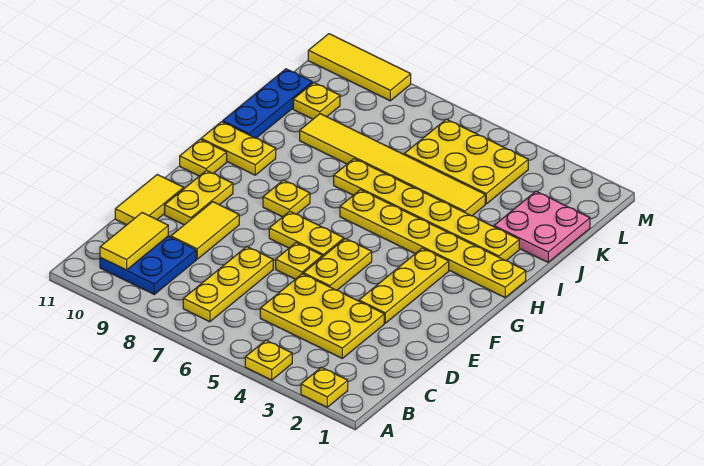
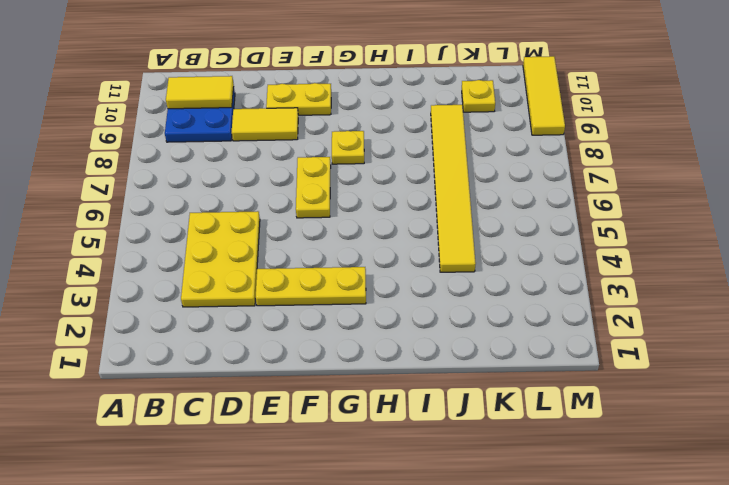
none -> yellow plate A2 level 1
none -> yellow plate A4 level 1
none -> yellow plate B7:D7 level 1

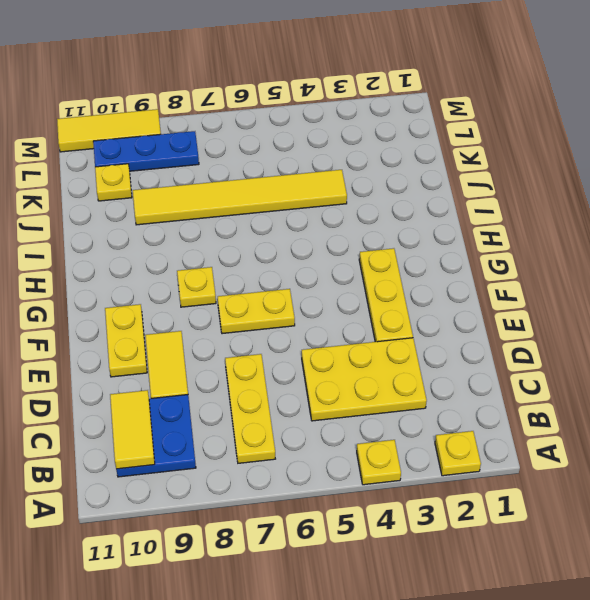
blue plate L8:L10 level 1 -> blue plate I11:K11 level 1
none -> yellow tile D11:E11 level 1
none -> yellow plate E5:F5 level 1
none -> yellow plate E6 level 1

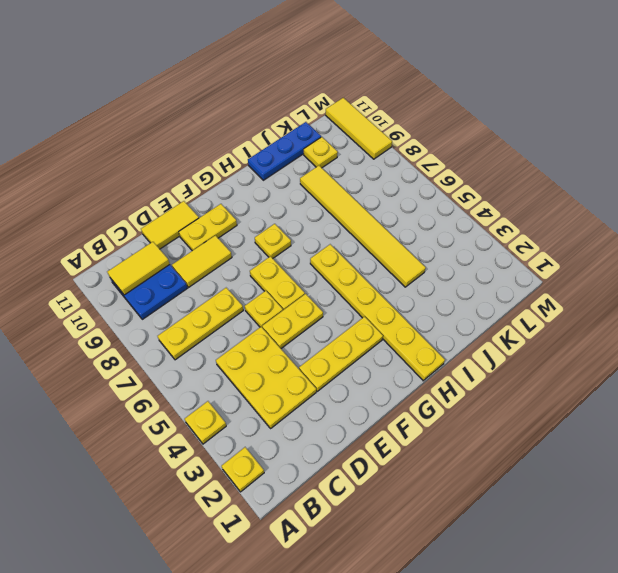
none -> yellow plate G11 level 1
none -> yellow plate H10:H11 level 1
none -> yellow plate I2:I7 level 1

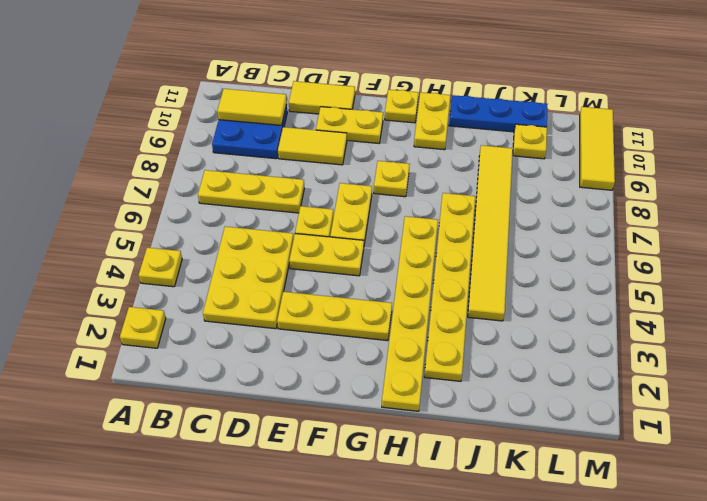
none -> pink plate J1:K2 level 1
none -> yellow plate K4:L6 level 1

